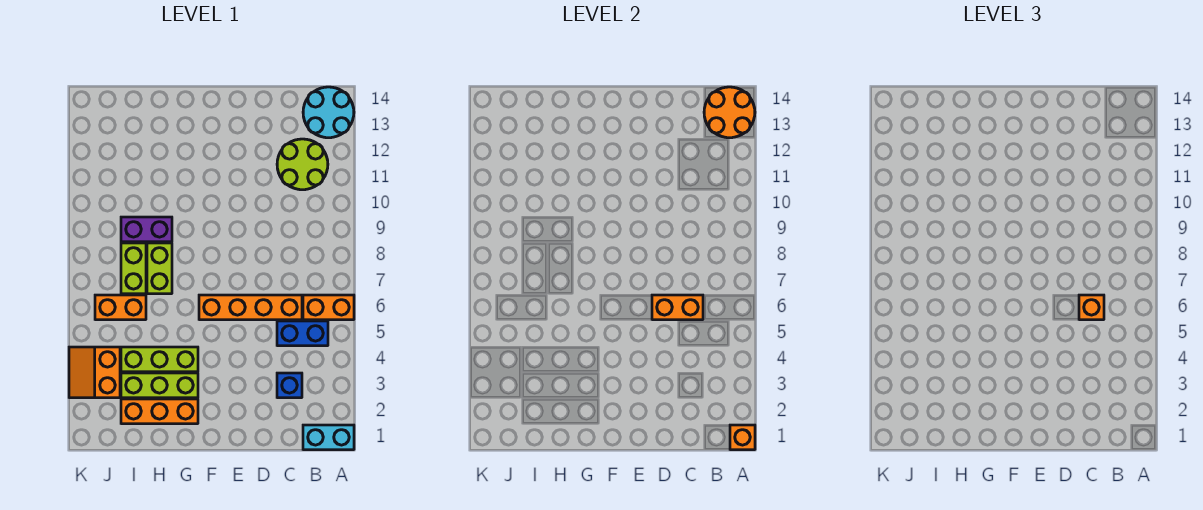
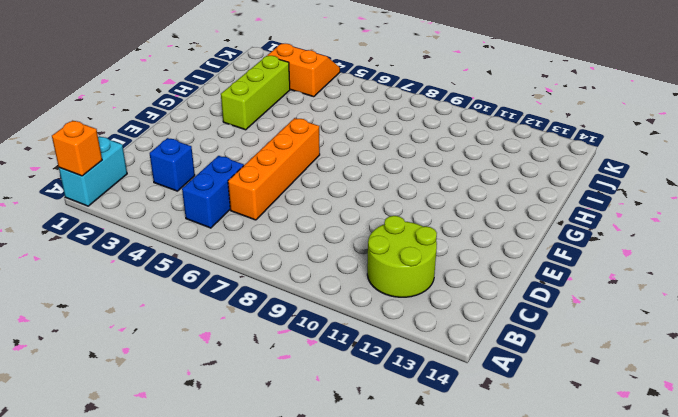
none -> orange brick A6:B6 level 1
none -> cyan round brick A13:B14 level 1
none -> orange brick G2:I2 level 1

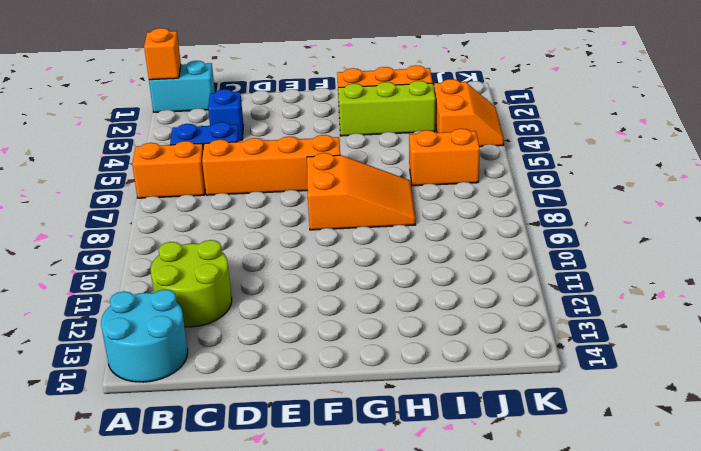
orange slope F7:H8 level 1 top F -> lime brick H7:H8 level 1
none -> lime brick G4:I4 level 1
none -> purple brick H9:I9 level 1
none -> lime brick I7:I8 level 1

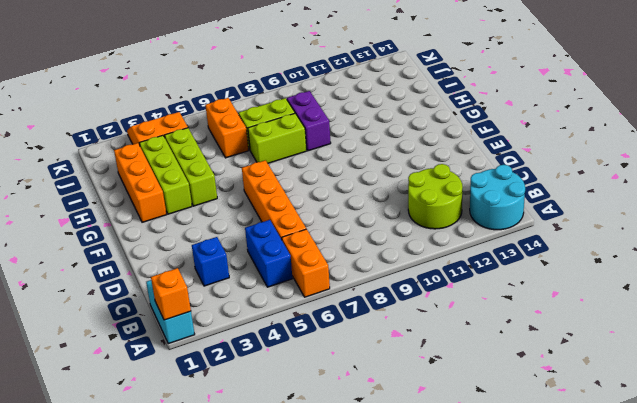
none -> orange round brick A13:B14 level 2
none -> orange brick C6:D6 level 2
none -> orange brick C6 level 3

